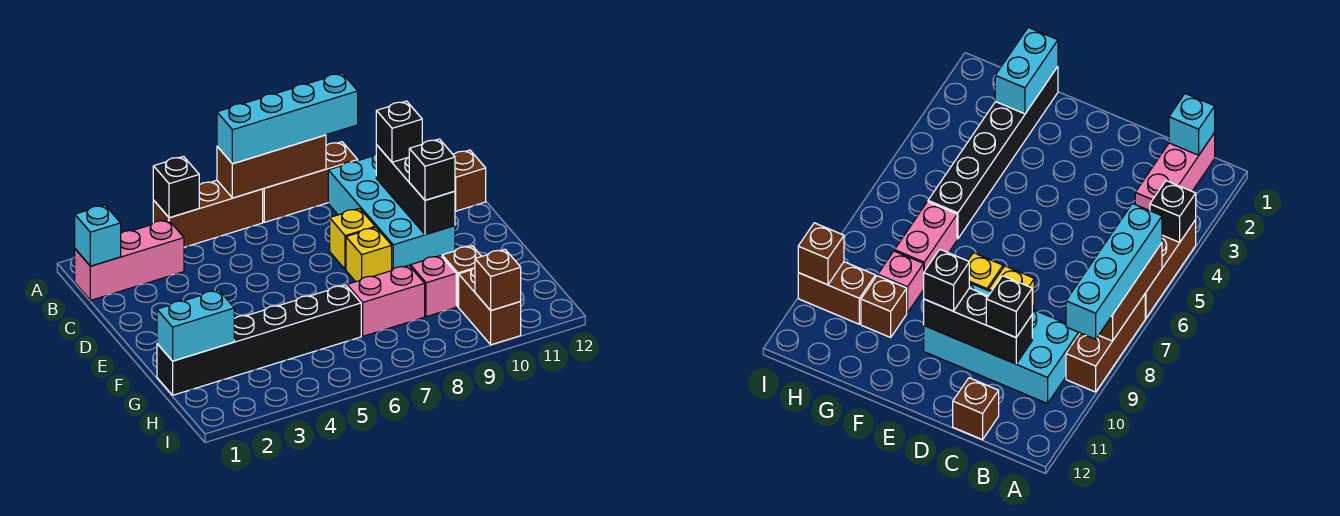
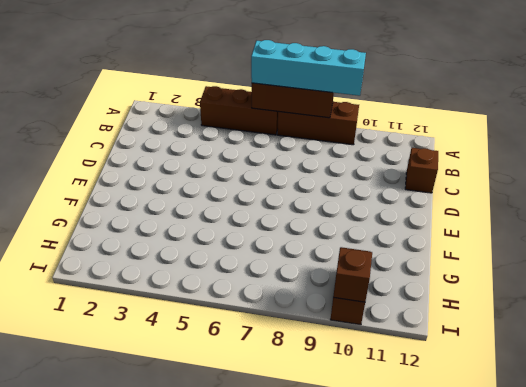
none -> pink brick B1:B3 level 1
none -> cyan brick B9:E10 level 1
none -> yellow brick D8 level 1

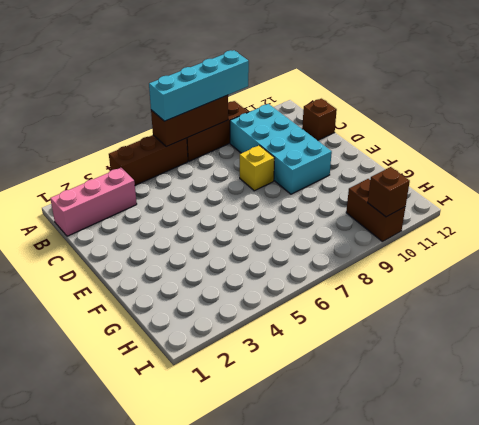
none -> yellow brick E8 level 1
none -> black brick G1:G6 level 1
none -> pink brick G7:G8 level 1

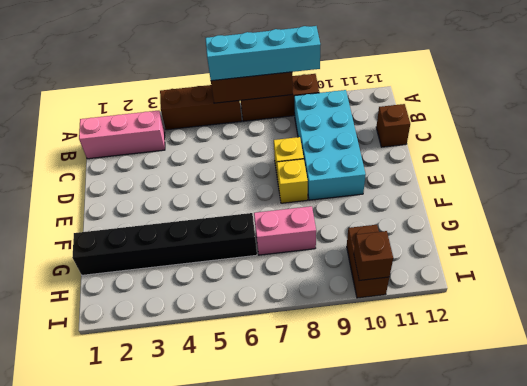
none -> pink brick G9 level 1
none -> brown brick G10 level 1
none -> black brick A4 level 2

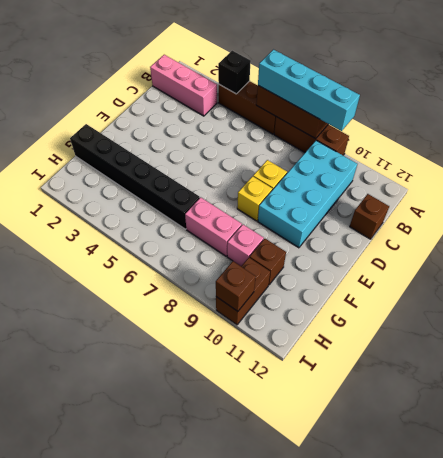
none -> cyan brick B1 level 2
none -> black brick C10:E10 level 2
none -> cyan brick G1:G2 level 2

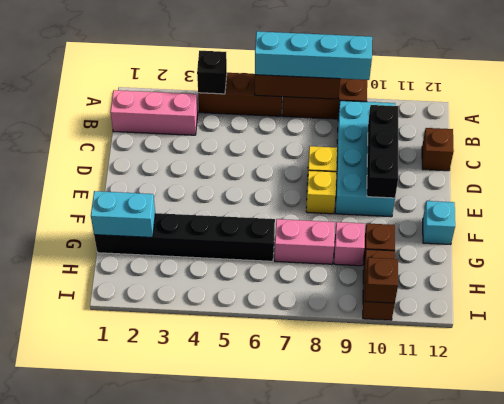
cyan brick F12 level 1 -> cyan brick B1 level 2
none -> black brick C10 level 3
none -> black brick E10 level 3

